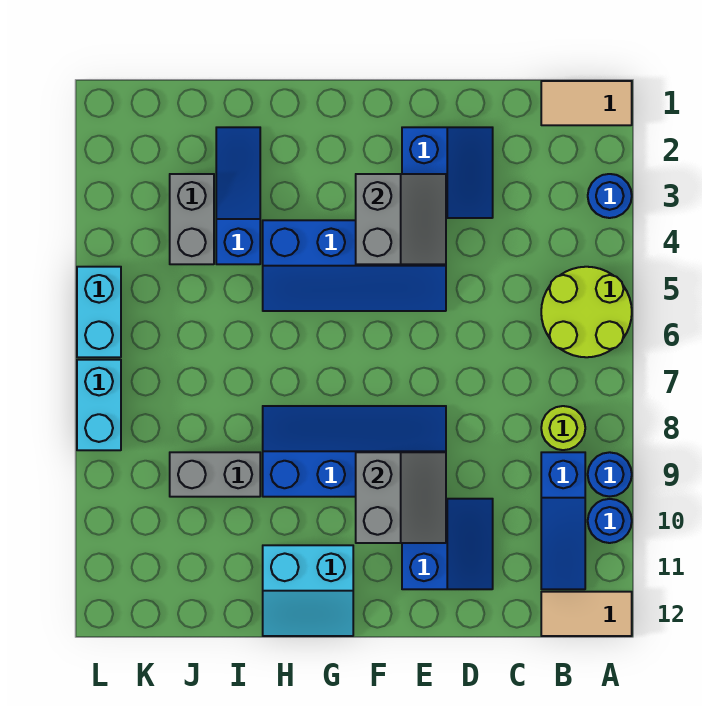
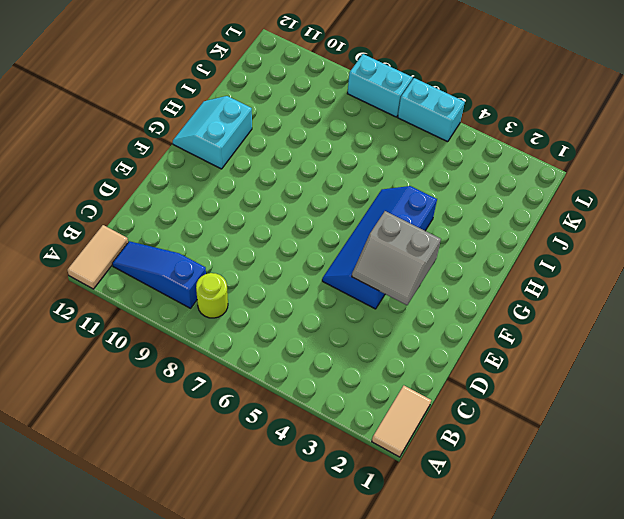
none -> blue round brick A3 level 1
none -> lime round brick A5:B6 level 1
none -> blue round brick A9 level 1

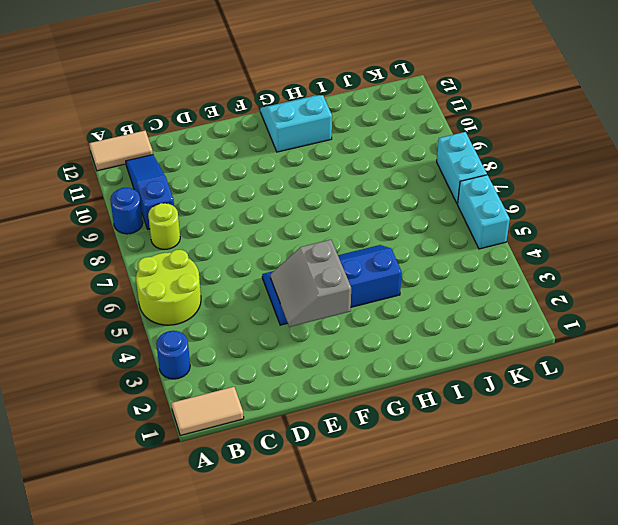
none -> blue round brick A10 level 1
none -> blue slope D2:E3 level 1 top E
none -> blue slope D10:E11 level 1 top E

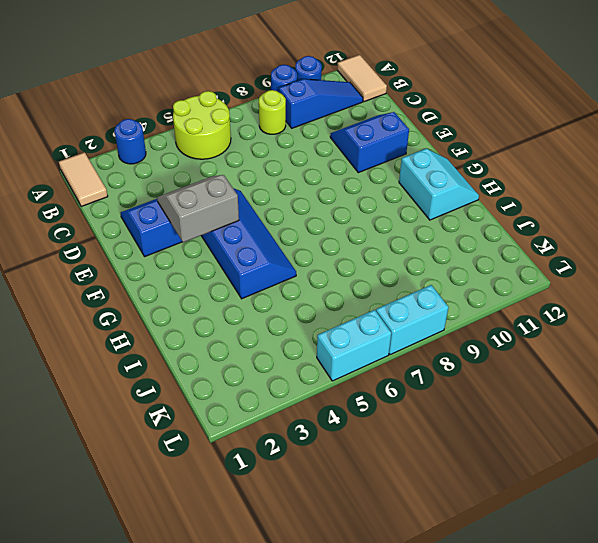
none -> blue slope E8:H9 level 1 top 9
none -> blue slope I2:I4 level 1 top 4
none -> grey brick I9:J9 level 1

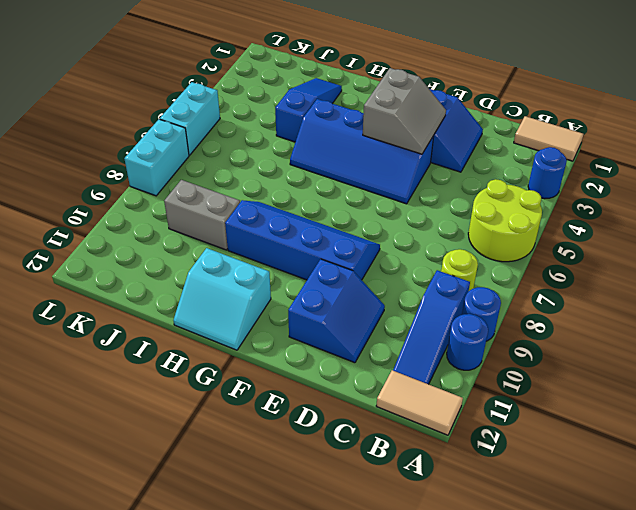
none -> grey brick J3:J4 level 1
none -> grey slope E9:F10 level 2 top F

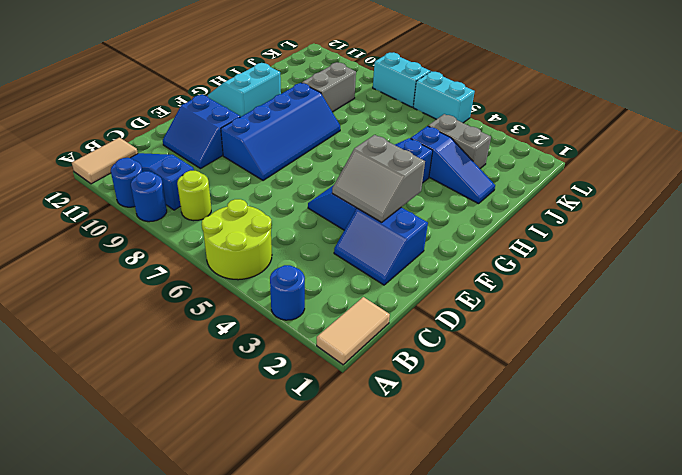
none -> grey slope E9:F10 level 2 top F

